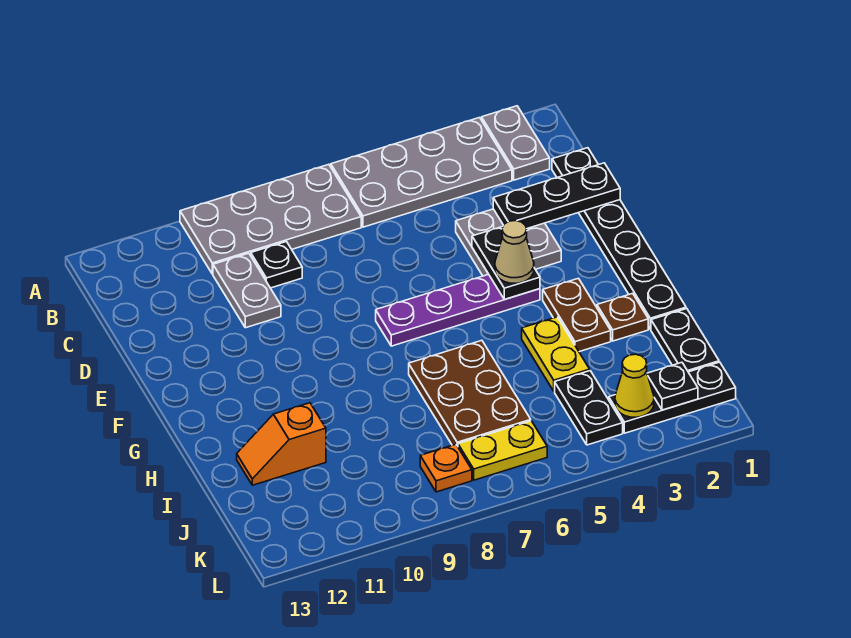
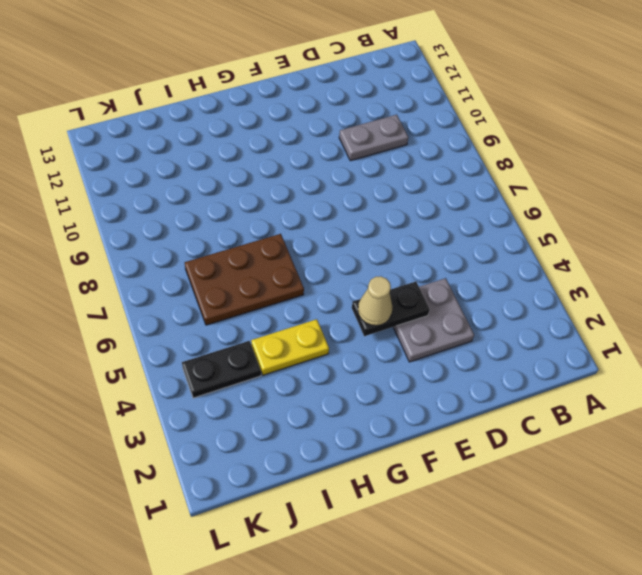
none -> grey plate A2:B2 level 1
none -> grey plate A3:B6 level 1
none -> grey plate A7:B10 level 1

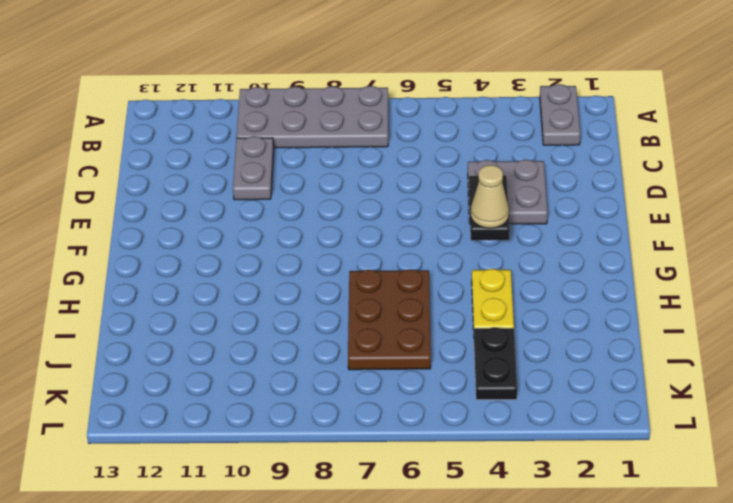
none -> grey plate A3:B6 level 1
none -> black plate C1:H1 level 1
none -> black plate C9 level 1

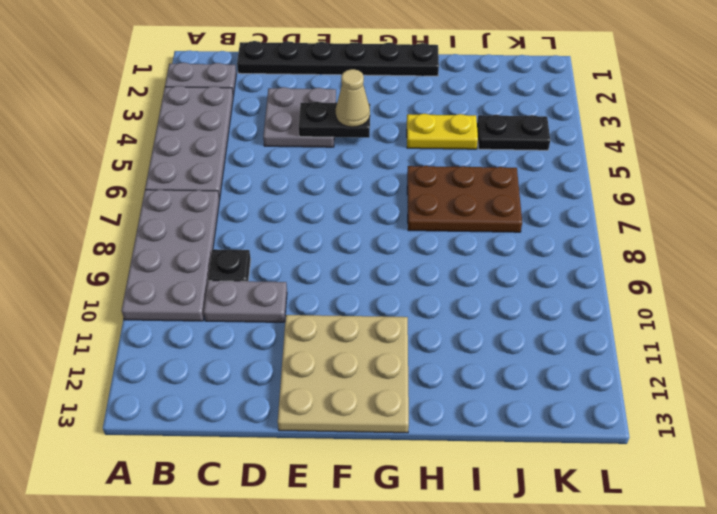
tan plate E11:G13 level 1 -> none
none -> purple plate F4:F7 level 1
none -> brown plate G3:H3 level 1
none -> brown plate H2 level 1

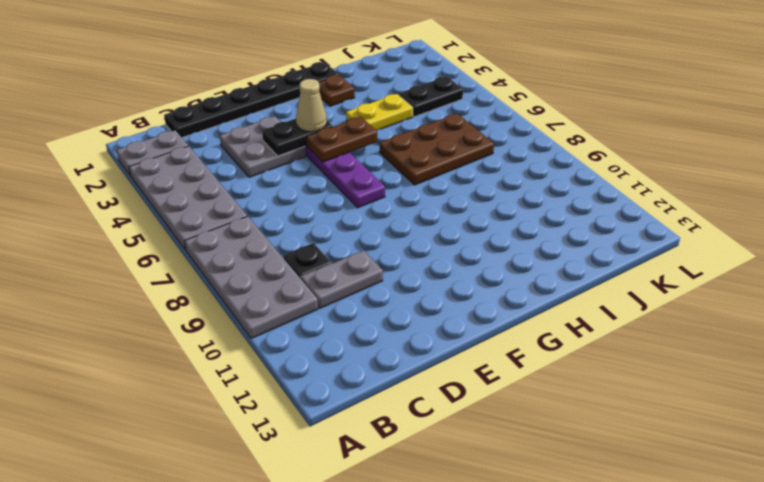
brown plate F5:G5 level 2 -> brown plate G3:H3 level 1
none -> black plate I1:J1 level 1
none -> orange slope I11:I12 level 1 top 11
none -> black plate K1:K3 level 1

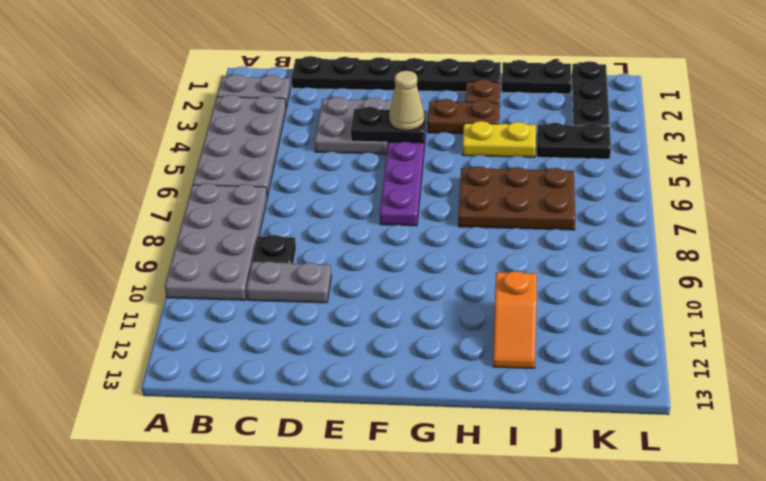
none -> yellow plate K6:K7 level 1
none -> orange plate K8 level 1
none -> black plate D1:D3 level 2

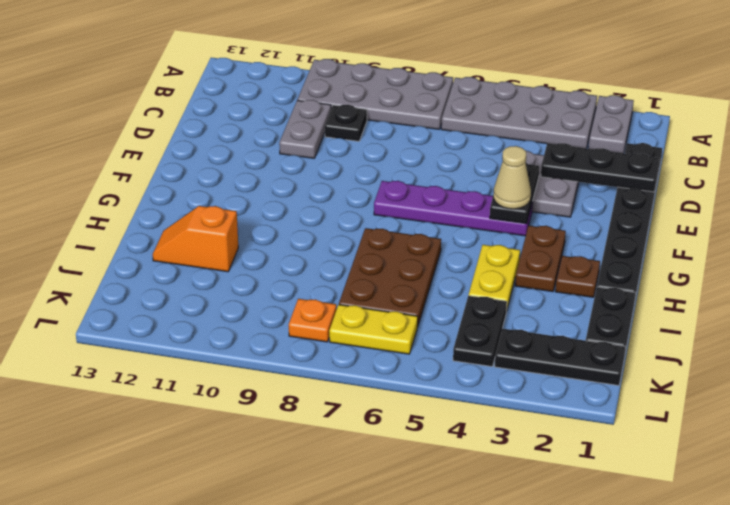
none -> black plate K2 level 2
none -> yellow cone K3 level 2

